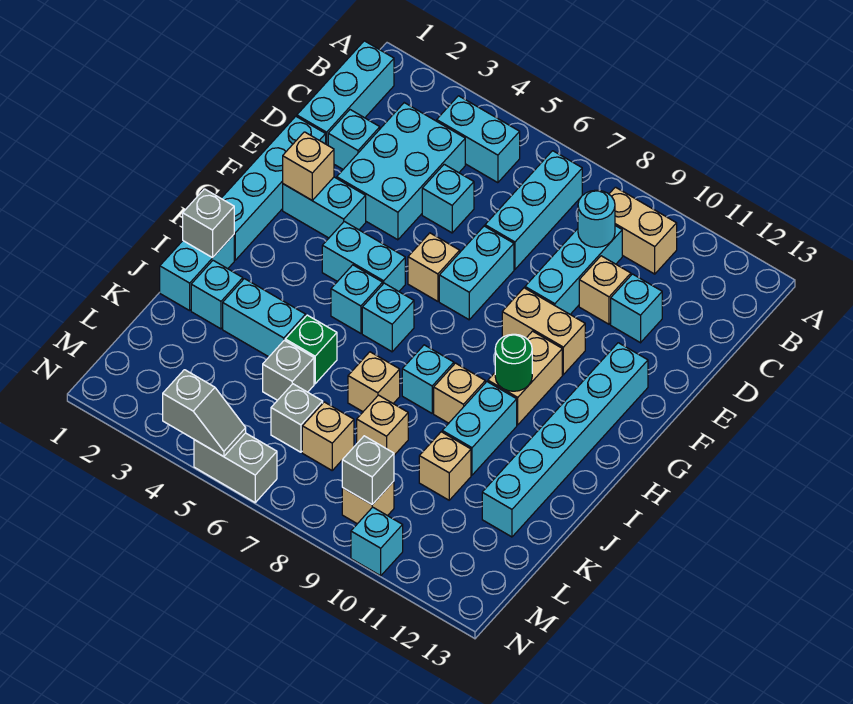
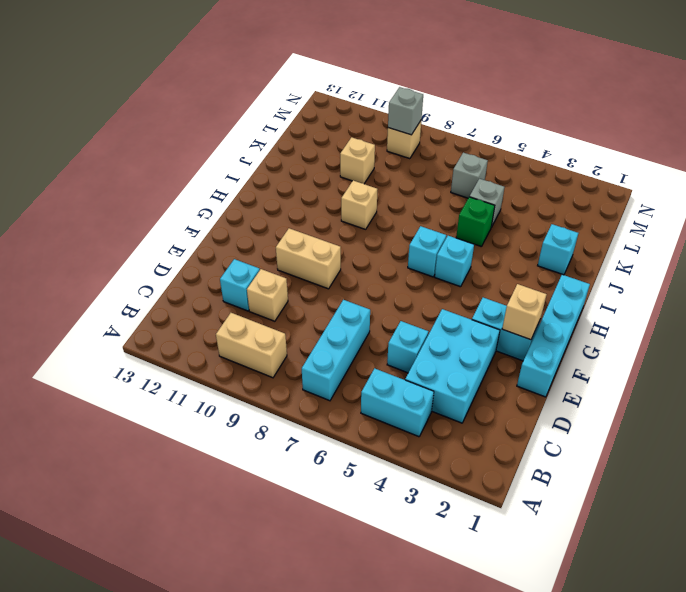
none -> cyan brick B1:D1 level 1
none -> cyan brick C9:E9 level 1
none -> cyan brick D2 level 1
none -> cyan brick E7:F7 level 1

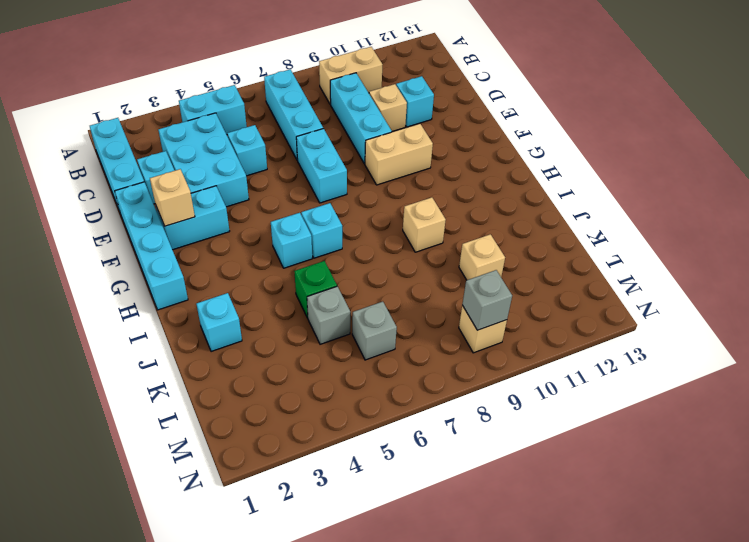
none -> tan brick F6 level 1
none -> cyan brick F12:K12 level 1
none -> cyan brick G4:G5 level 1
none -> tan brick G10:H10 level 1

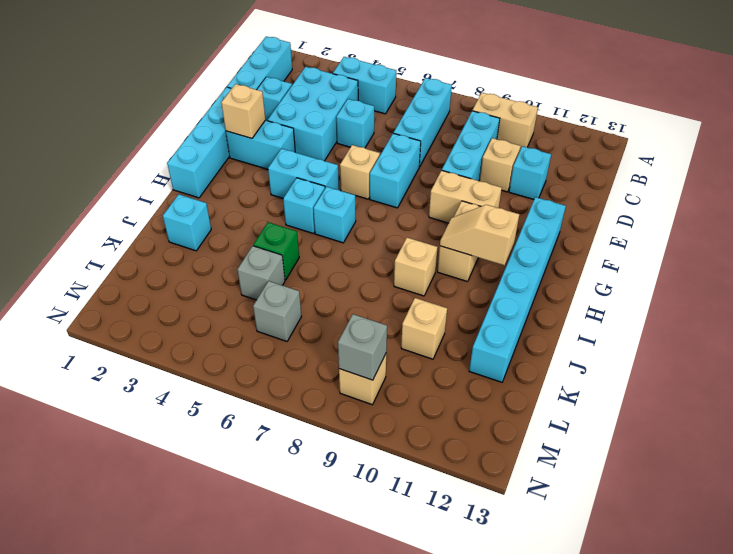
tan slope H10:H11 level 2 top 11 -> green round brick H10 level 2
none -> cyan brick I1:J1 level 1
none -> cyan brick I8 level 1
none -> cyan brick I10:J10 level 1
none -> cyan brick J3:J4 level 1

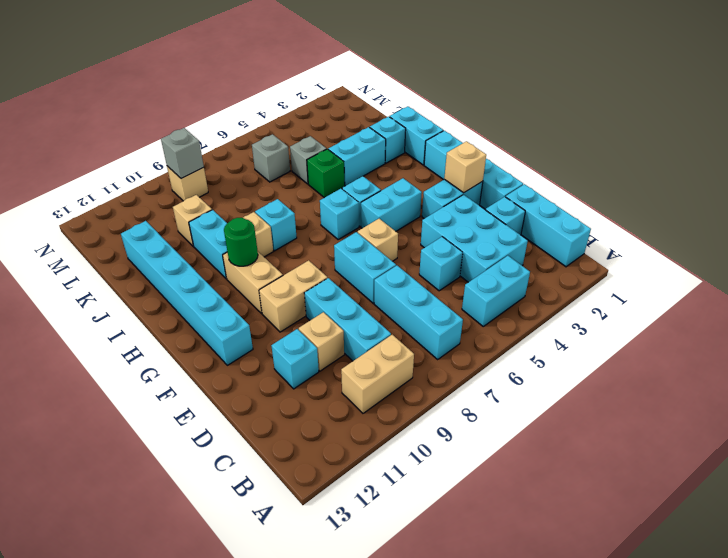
none -> tan brick J7 level 1
none -> tan brick K8 level 1
none -> tan brick L7 level 1
none -> grey brick N5:N6 level 1

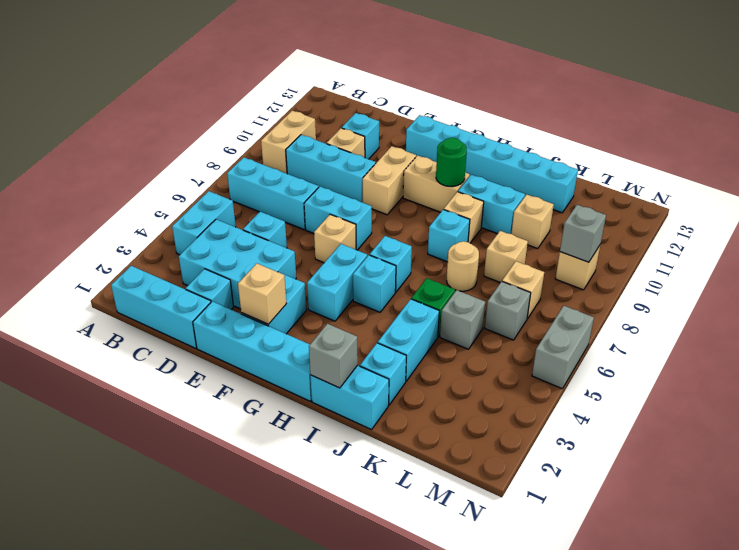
tan round brick J7 level 1 -> tan brick J7 level 1
none -> cyan brick N10 level 1
none -> cyan round brick C9 level 2
none -> grey slope N4:N5 level 2 top 4

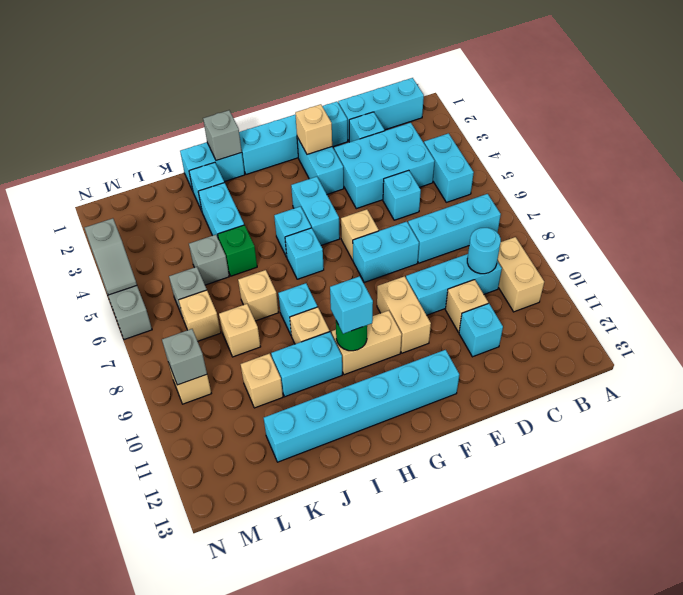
cyan brick H10 level 3 -> cyan brick N10 level 1

